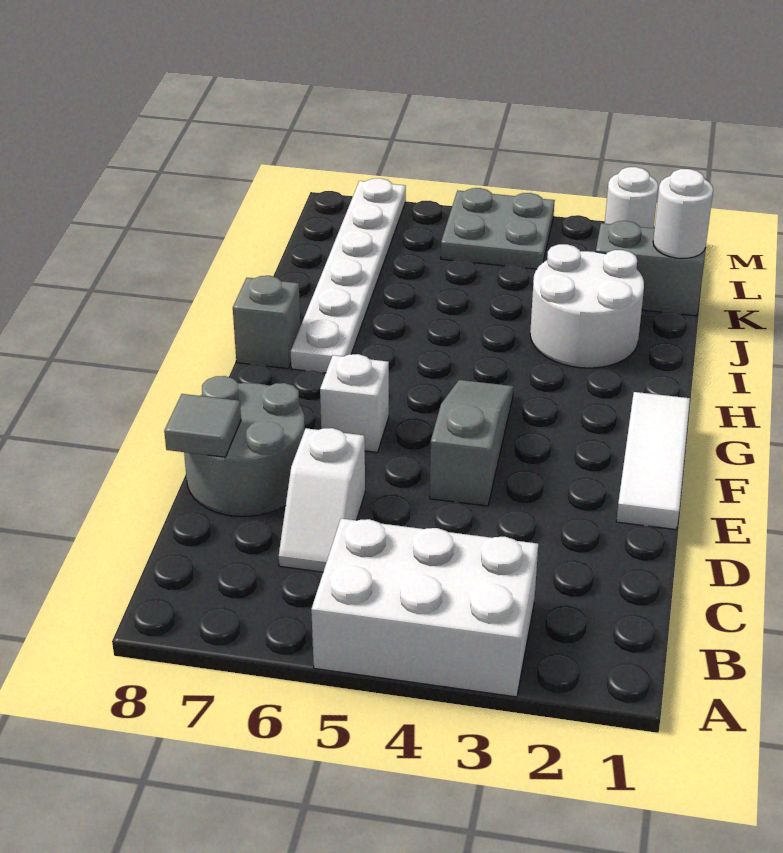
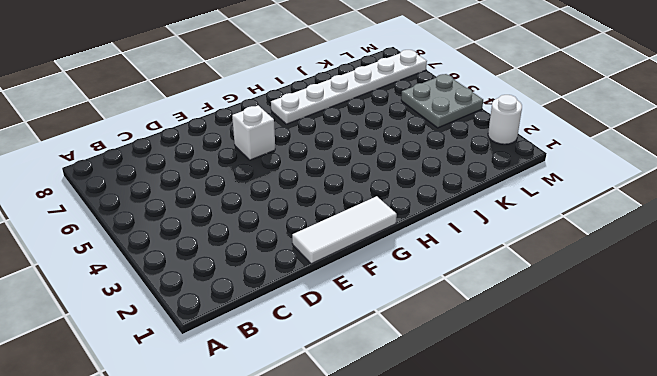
none -> white brick A3:B5 level 1
none -> white slope C6:D6 level 1 top D
none -> grey round brick D7:E8 level 1

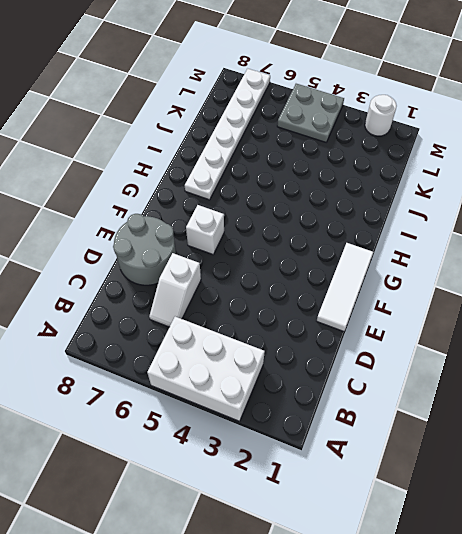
none -> grey slope E4:G4 level 1 top E
none -> grey brick H8 level 1
none -> white round brick I2:J3 level 1

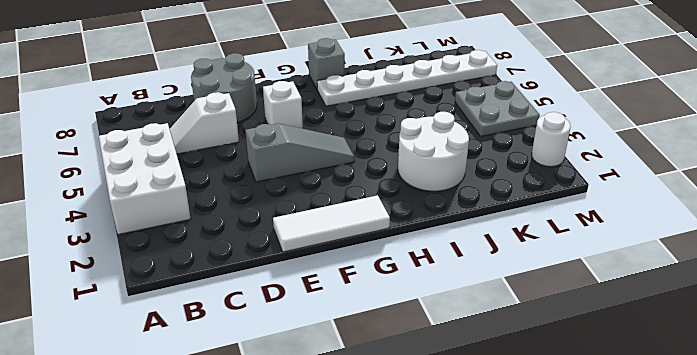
none -> grey brick K1:K2 level 1
none -> grey tile D8 level 2
none -> white round brick K1 level 2

